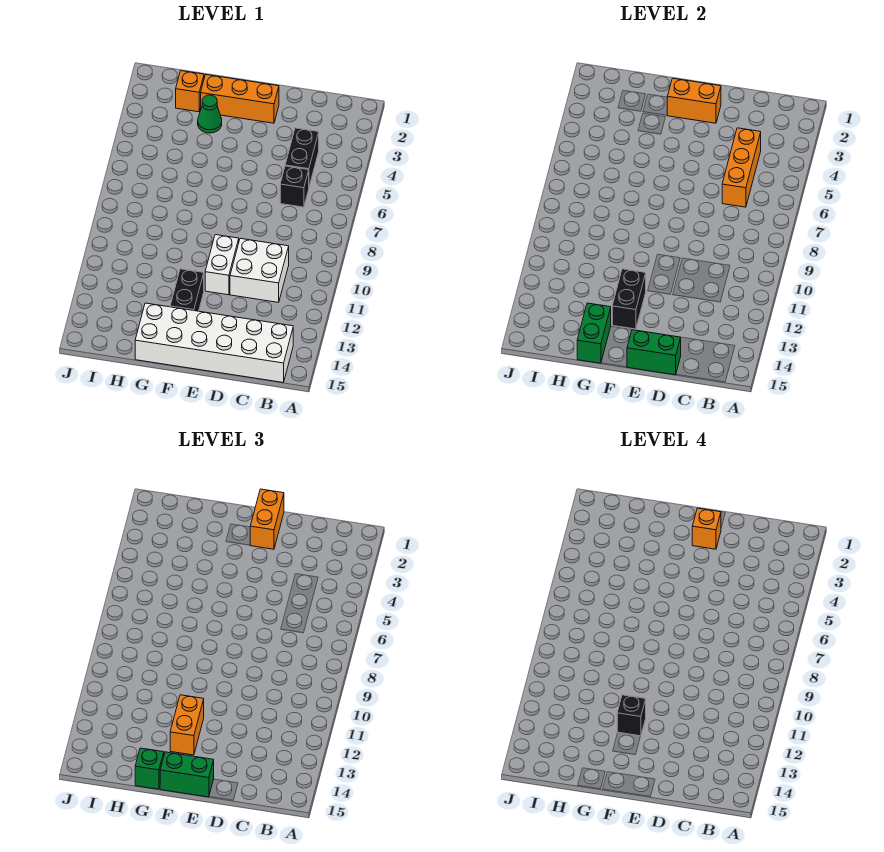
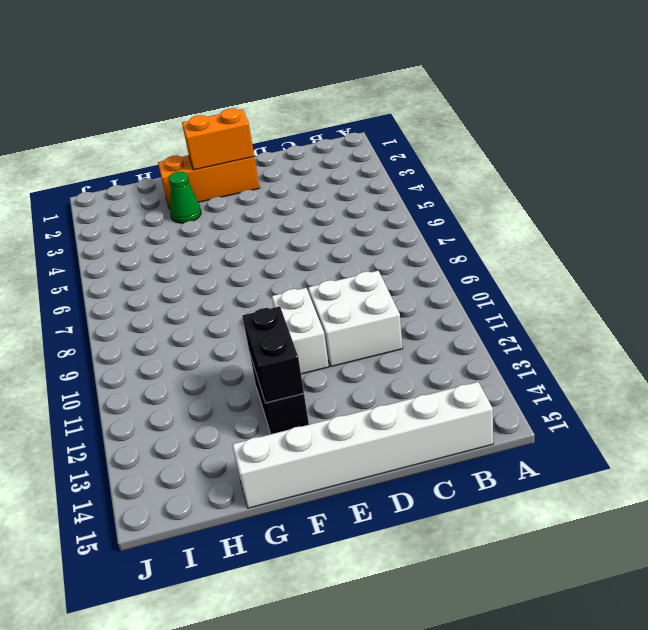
white brick B15:G15 level 1 -> white brick B14:G15 level 1
none -> black brick C4:C5 level 1
none -> black brick C6 level 1
none -> orange brick H2 level 1

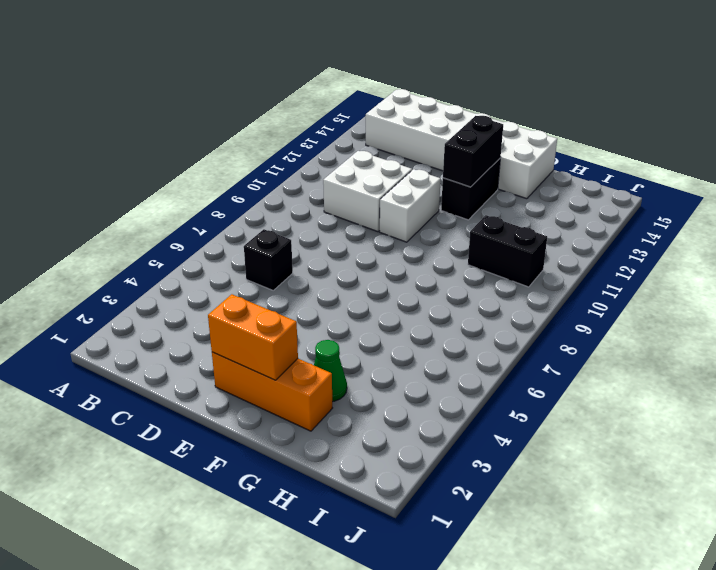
black brick H10:I10 level 1 -> black brick C4:C5 level 1
none -> orange brick H2 level 1
none -> orange brick C4:C6 level 2
none -> green brick D15:E15 level 2

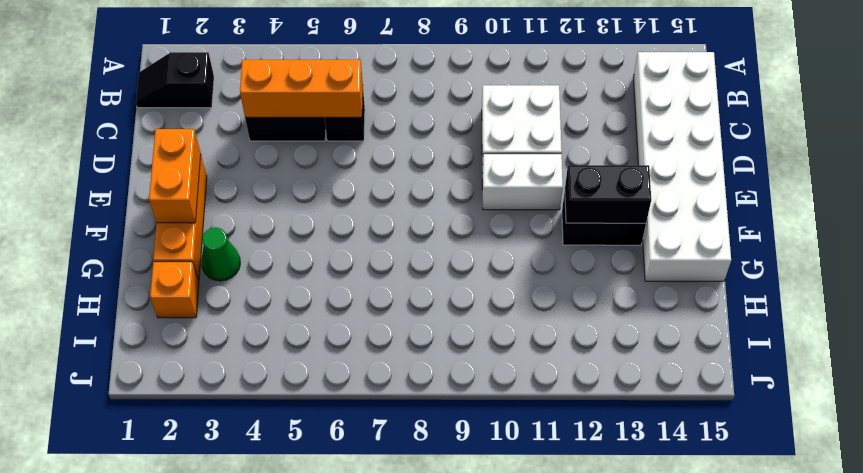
black slope B1:B2 level 1 top 2 -> none
none -> green brick D15:E15 level 2
none -> green brick G14:G15 level 2
none -> orange brick E1:E2 level 3

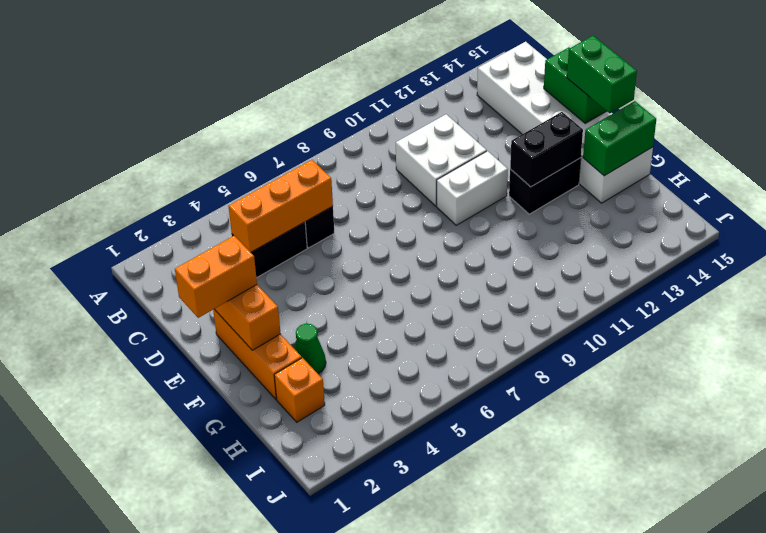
none -> orange brick F12:F13 level 3
none -> green brick G15 level 3
none -> orange brick E2 level 4

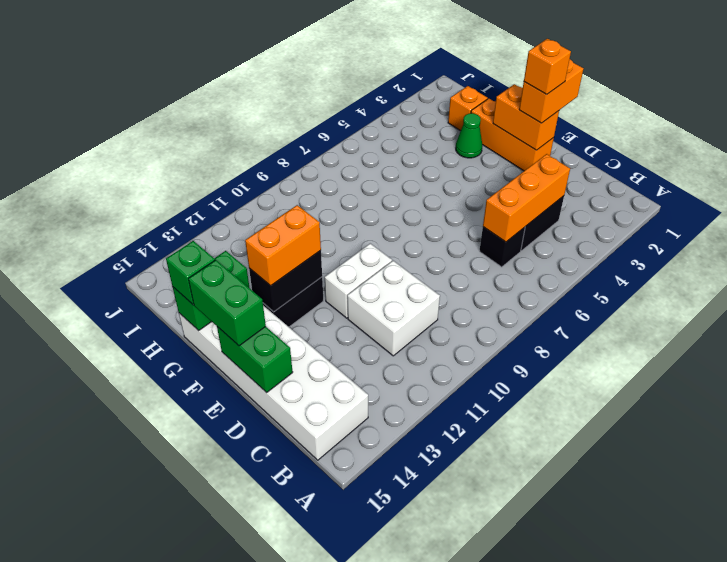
none -> black brick F12 level 4

